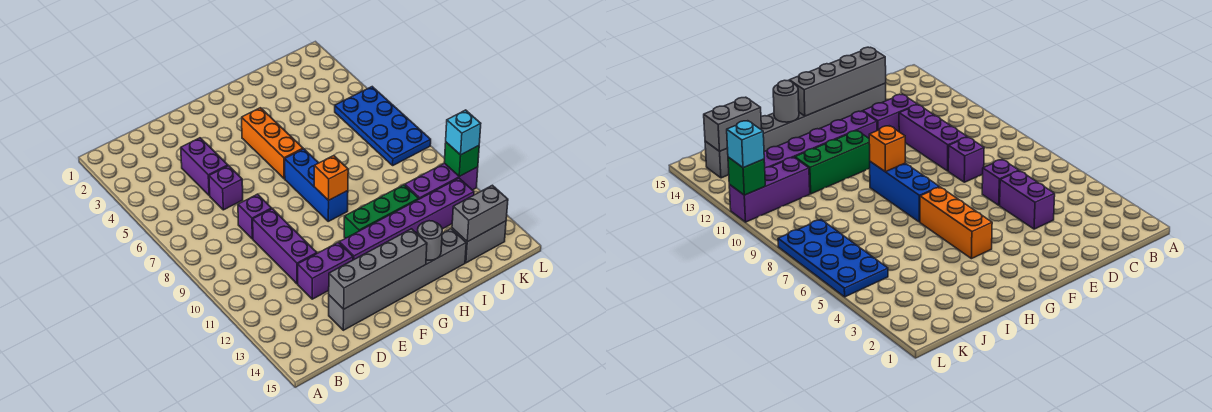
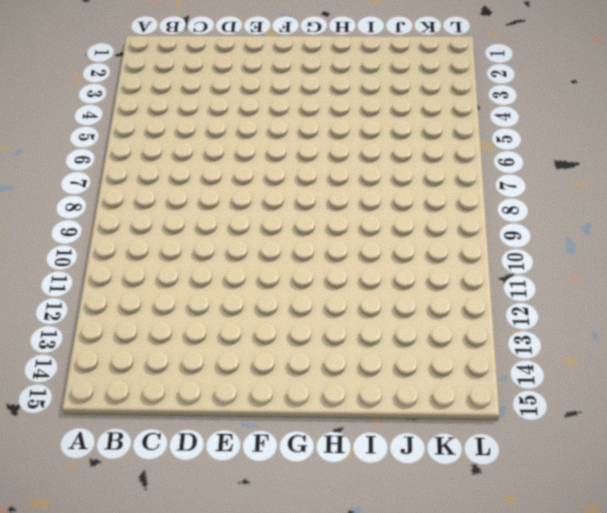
none -> purple brick D4:D5 level 1
none -> purple brick D6 level 1
none -> purple brick D8 level 1

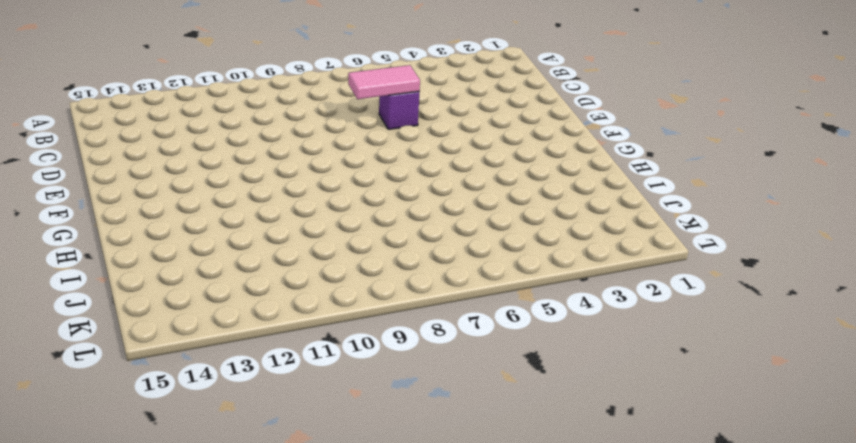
pink tile D6:D7 level 2 -> none
none -> purple brick D4:D5 level 1
none -> purple brick D8 level 1
none -> purple brick D9:D11 level 1

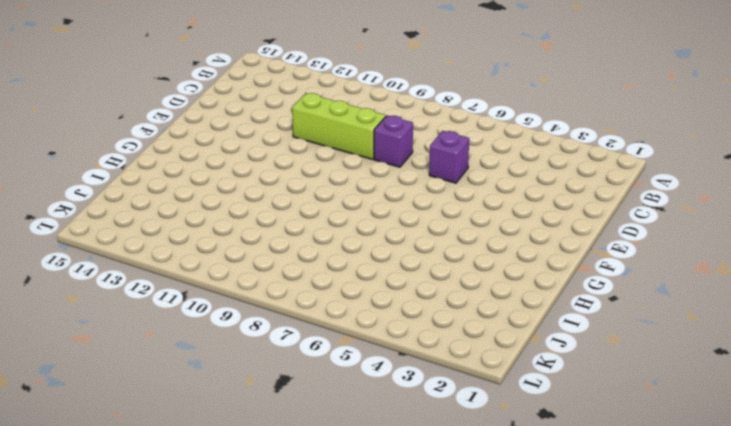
lime brick D9:D11 level 1 -> purple brick D9:D11 level 1
none -> purple brick D4:D5 level 1
none -> purple brick D12:E12 level 1
none -> grey brick D14:I14 level 1

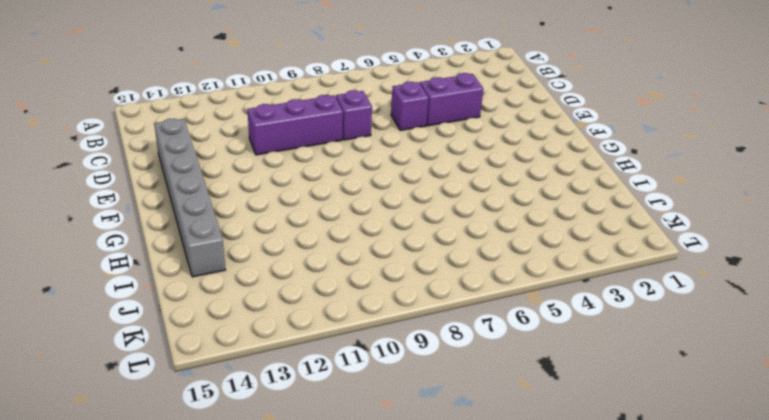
none -> purple brick D12:E12 level 1
none -> purple brick F12:K12 level 1
none -> orange brick G4:G6 level 1

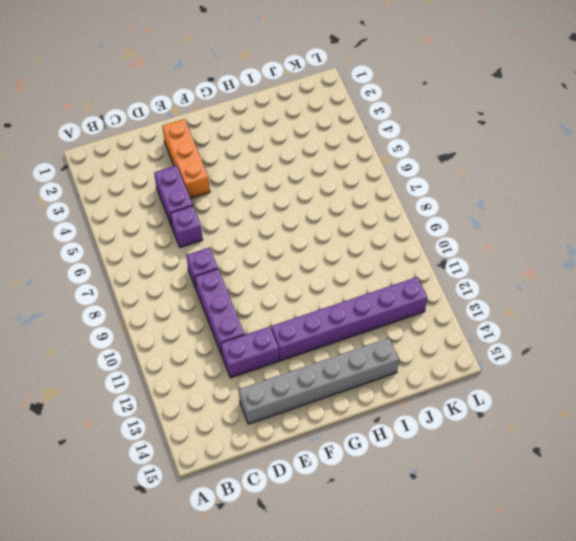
orange brick E2:E4 level 1 -> orange brick G4:G6 level 1
none -> blue brick G7:G9 level 1
none -> green brick G11:I11 level 1
none -> purple brick J11:L11 level 1

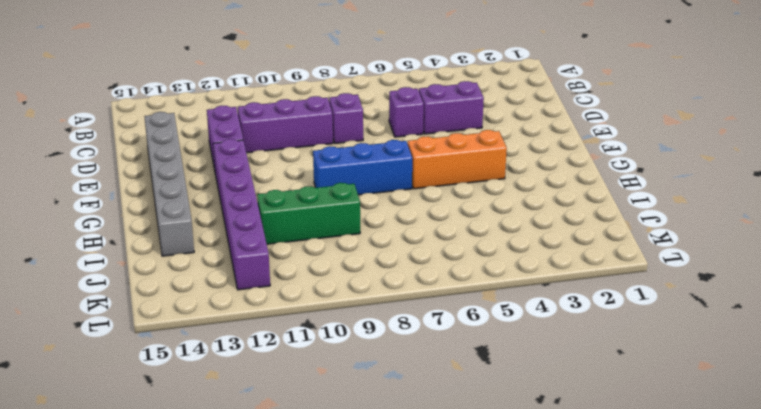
green brick I9:I11 level 1 -> green brick G11:I11 level 1
none -> purple brick J11:L11 level 1
none -> grey brick J14:K14 level 1
none -> blue plate K5:L8 level 1

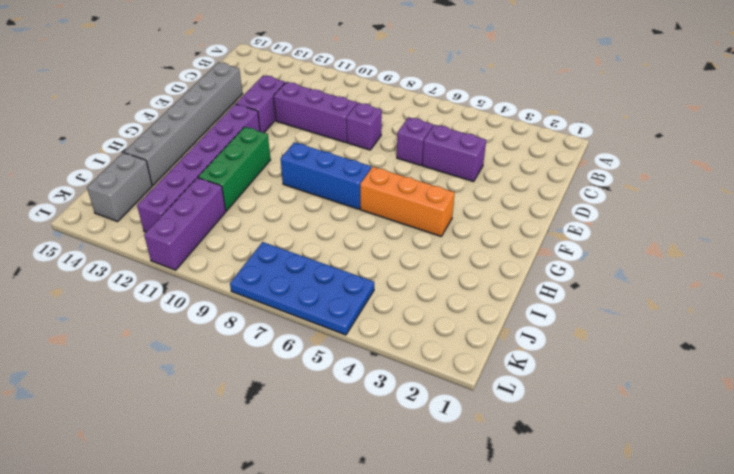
none -> grey brick D14:G14 level 2
none -> orange brick G9 level 2
none -> grey round brick H14 level 2

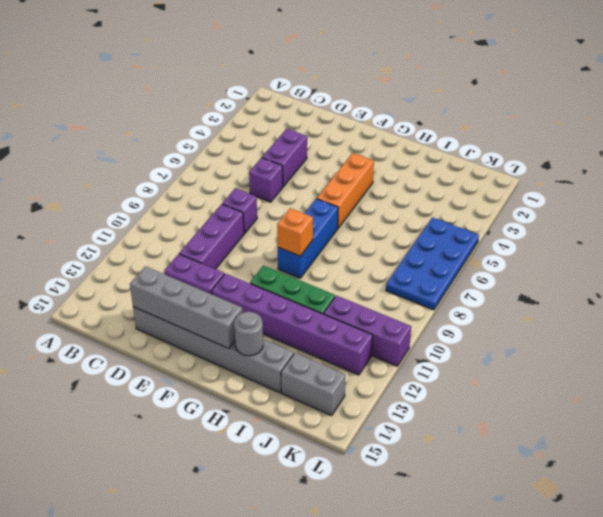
none -> grey brick J14:K14 level 2
none -> green brick L11 level 2
none -> cyan brick L11 level 3

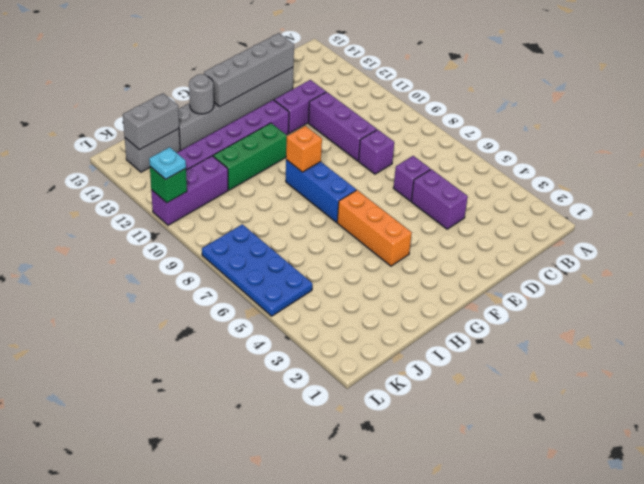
cyan plate L11 level 3 -> cyan brick L11 level 3

